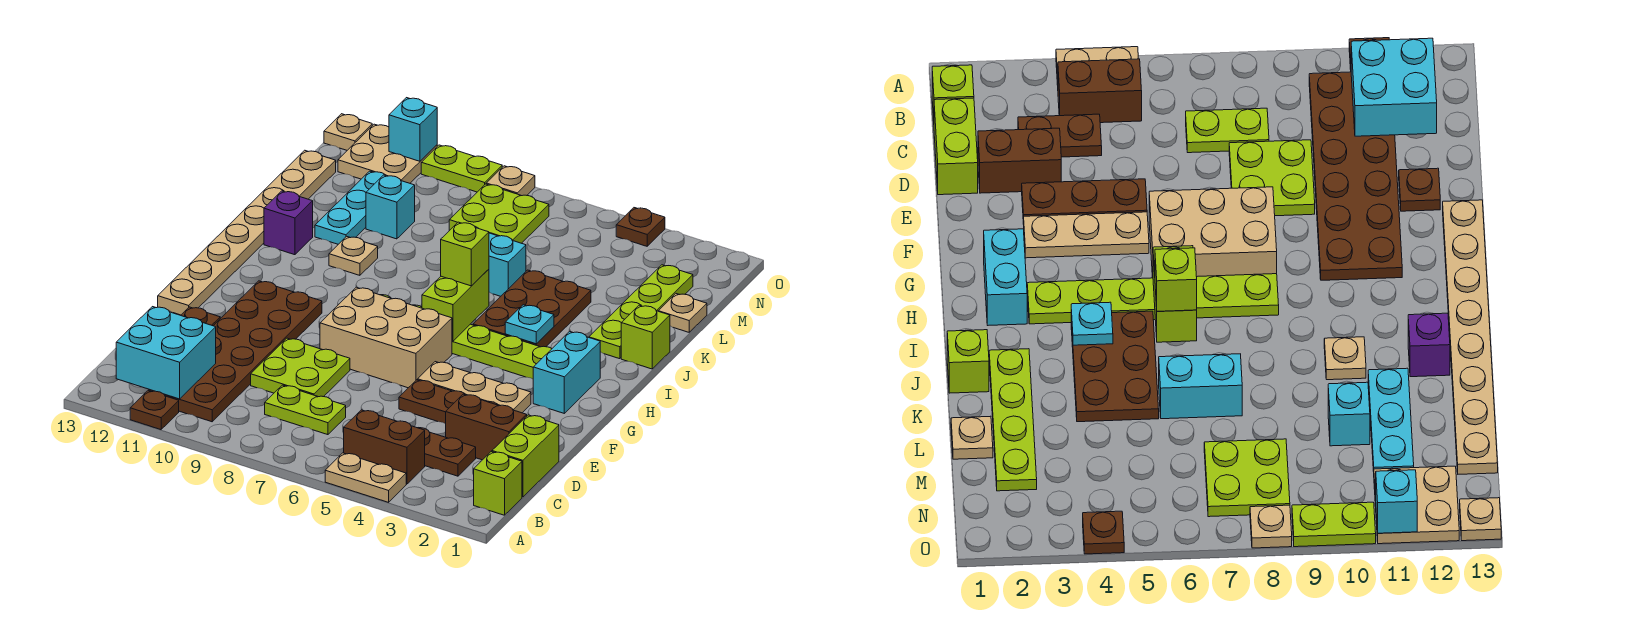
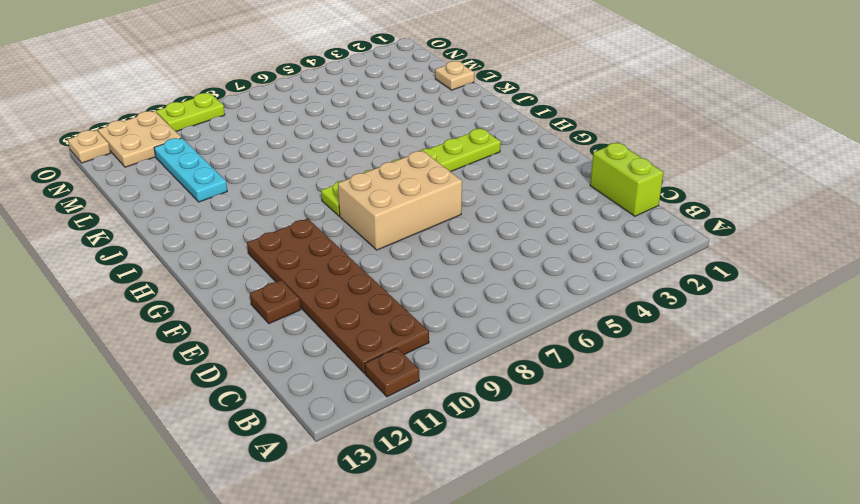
none -> tan plate A4:A5 level 1
none -> lime brick B1 level 1
none -> brown brick B4:B5 level 1
none -> brown plate C3:C4 level 1

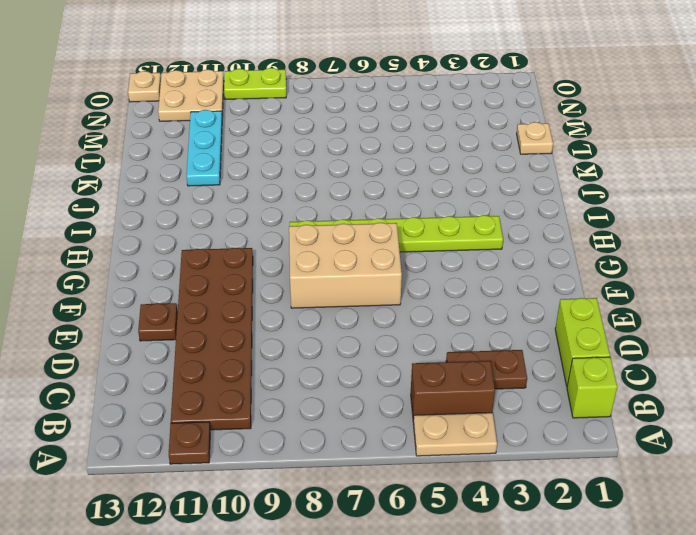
none -> lime plate C7:C8 level 1
none -> brown brick D2:D3 level 1
none -> lime plate D8:E9 level 1
none -> brown plate E3:E5 level 1

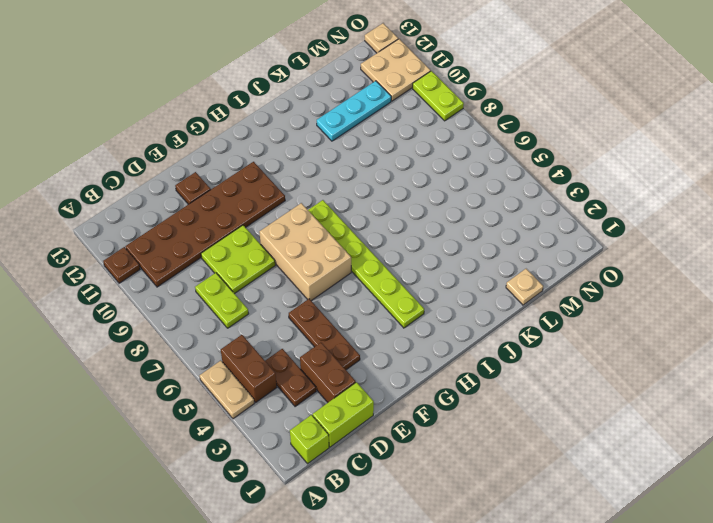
none -> tan plate F3:F5 level 1
none -> tan plate F13:M13 level 1
none -> cyan brick G2:H2 level 1
none -> brown plate I4:K5 level 1

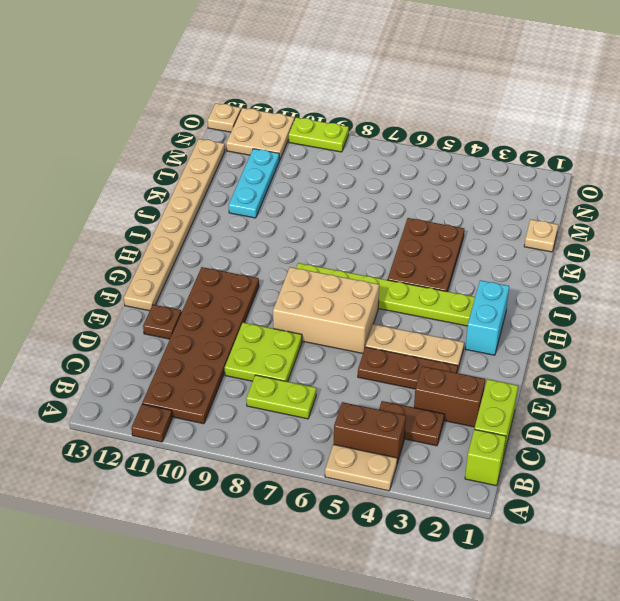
none -> lime brick J1 level 1
none -> lime plate J2:M2 level 1
none -> tan plate J10 level 1
none -> purple brick J12 level 1

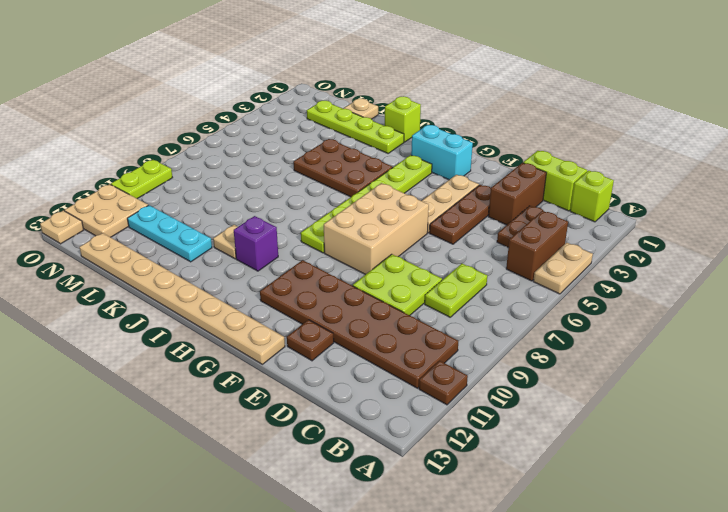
purple brick I10 level 1 -> purple brick J12 level 1
none -> cyan brick K6:K7 level 1
none -> cyan brick L10 level 1
none -> lime plate M7:N8 level 1
none -> brown plate O4 level 1

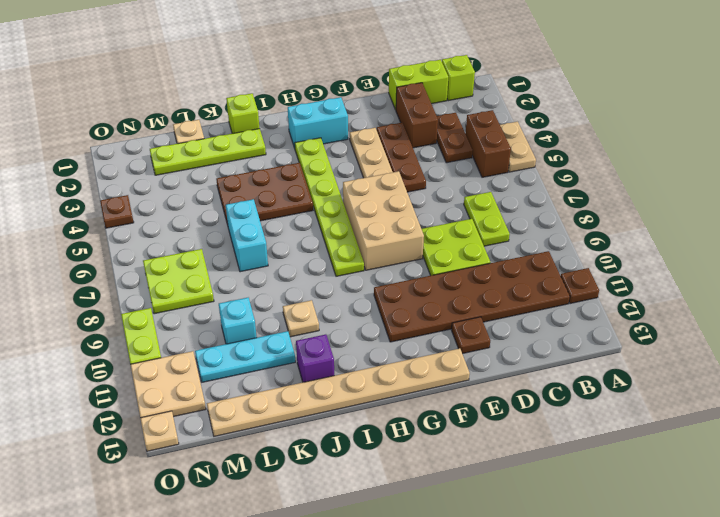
none -> tan plate O8 level 1
none -> cyan brick B11:C12 level 2
none -> lime brick H6:I6 level 2
none -> cyan plate I4 level 2

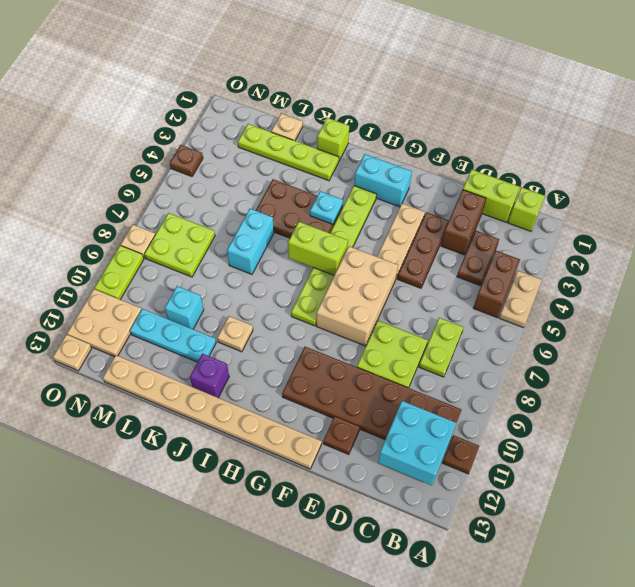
none -> cyan brick O11 level 2
none -> lime brick I6 level 3

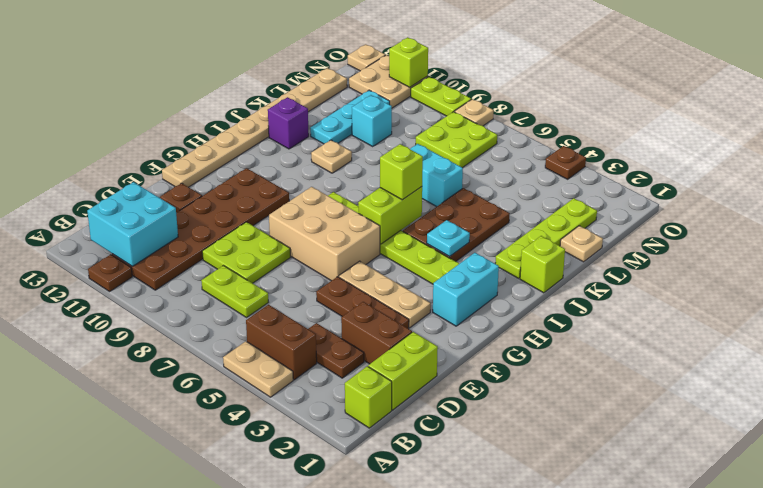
lime brick O11 level 2 -> cyan brick O11 level 2

